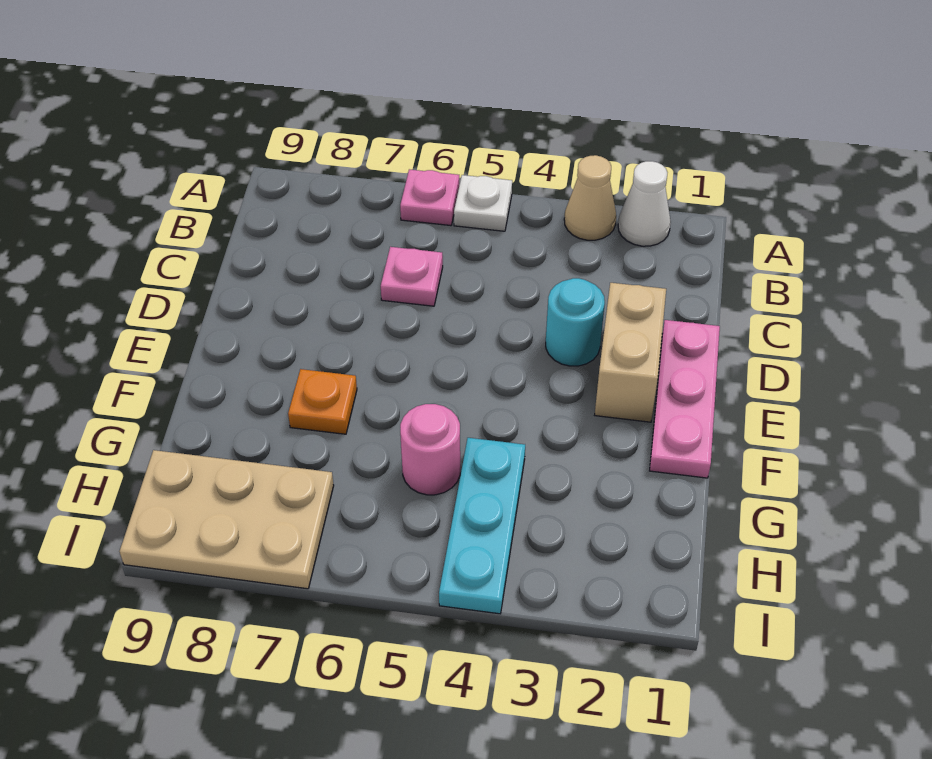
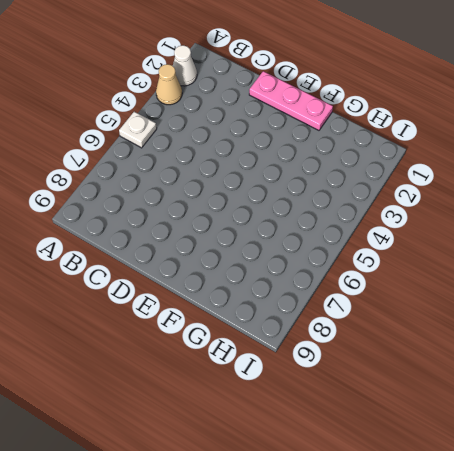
none -> pink plate A6 level 1
none -> pink plate C6 level 1
none -> tan brick D2:E2 level 1

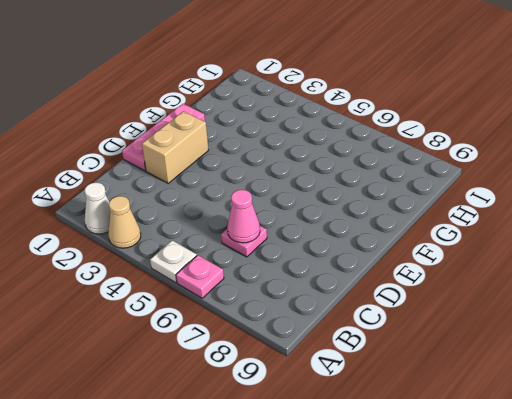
pink cone C6 level 2 -> none
none -> cyan round brick D3 level 1
none -> orange plate F7 level 1
none -> cyan plate G4:I4 level 1

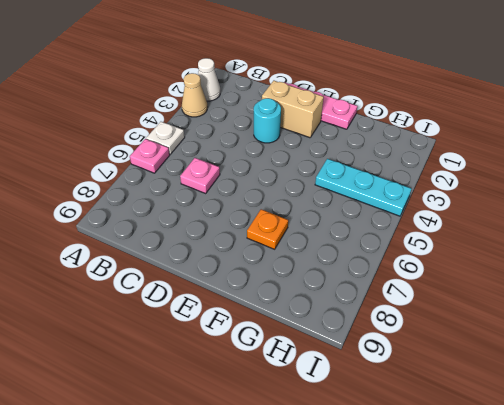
none -> pink round brick G5 level 1
none -> tan plate H7:I9 level 1

